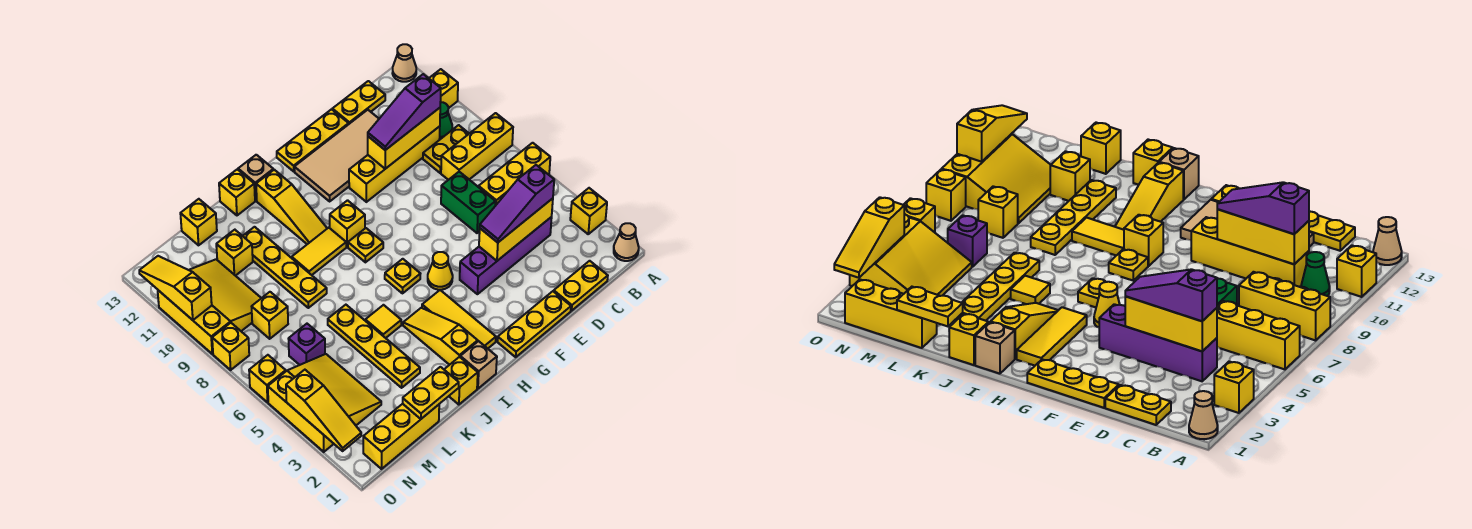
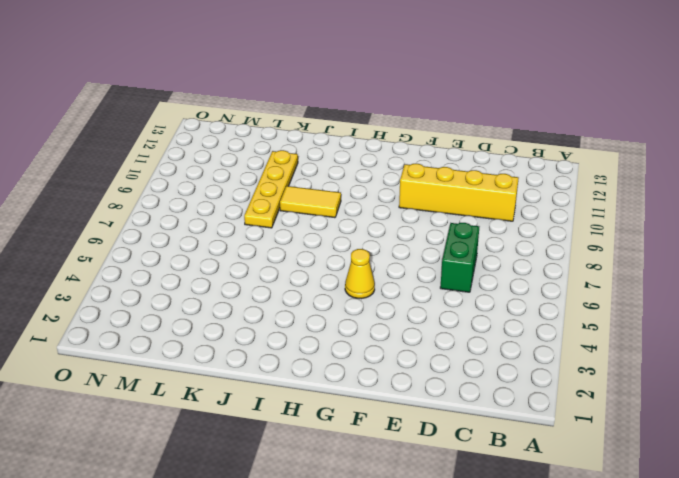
none -> tan cone A1 level 1
none -> yellow brick A3 level 1
none -> yellow brick A6:C6 level 1
none -> yellow brick A8:C8 level 1

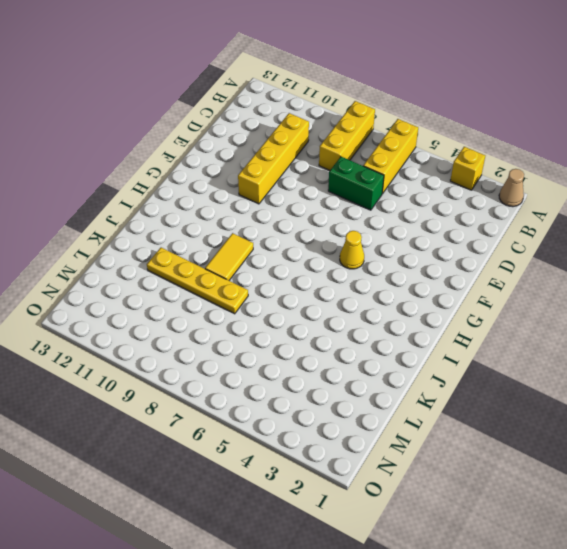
none -> yellow brick A11 level 1
none -> tan cone A13 level 1
none -> yellow plate B9:C9 level 1
none -> green cone B10 level 1

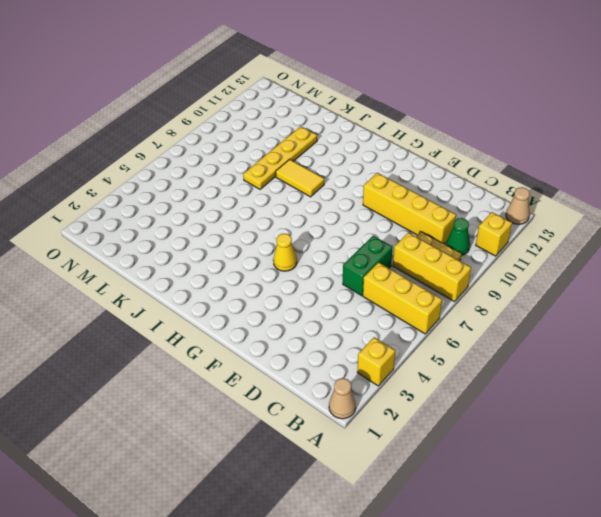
none -> yellow plate C1:D1 level 1
none -> purple brick C4:F4 level 1
none -> yellow plate C13:D13 level 1
none -> tan tile D11:G12 level 1

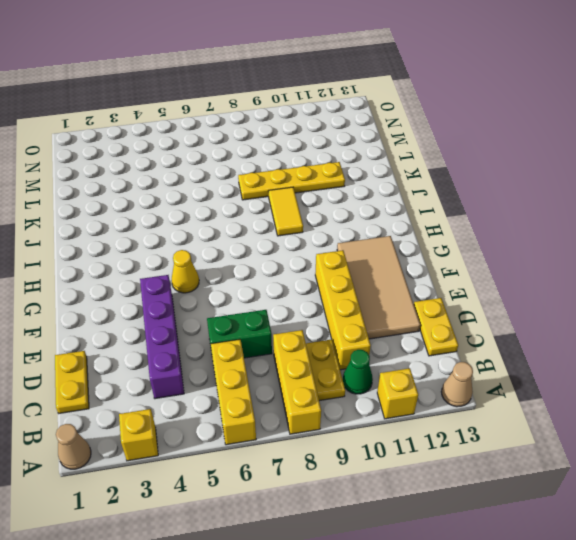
none -> yellow plate E1:G1 level 1
none -> yellow plate E13:G13 level 1
none -> yellow tile H2:H4 level 1
none -> yellow plate H6 level 1

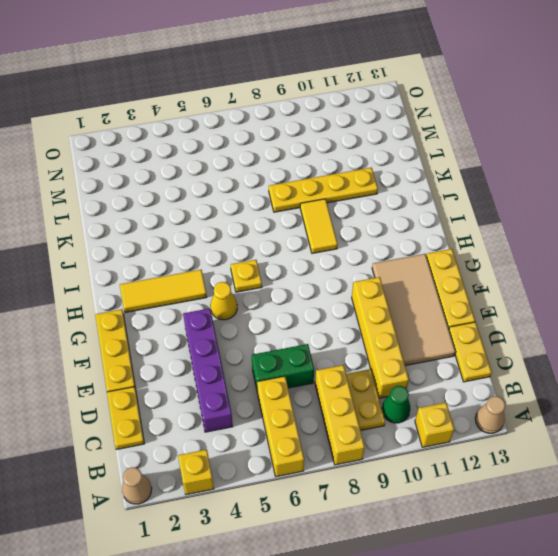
none -> yellow plate H8 level 1
none -> yellow brick H9 level 1
none -> tan brick I1 level 1
none -> yellow slope I2:I4 level 1 top 2

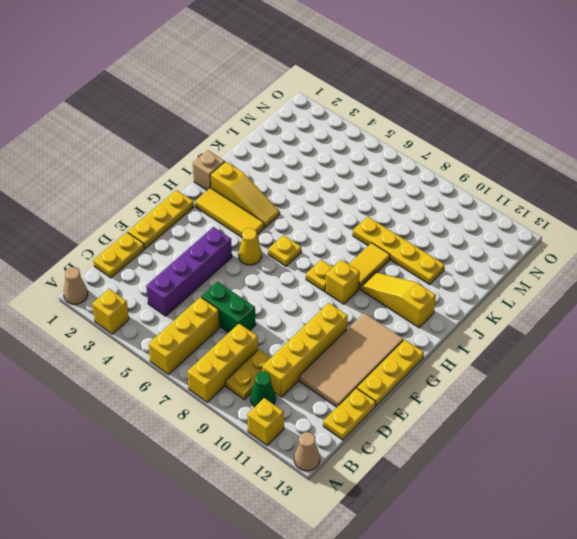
none -> tan brick I13 level 1
none -> yellow brick J1 level 1
none -> yellow tile J5 level 1
none -> yellow brick J13 level 1

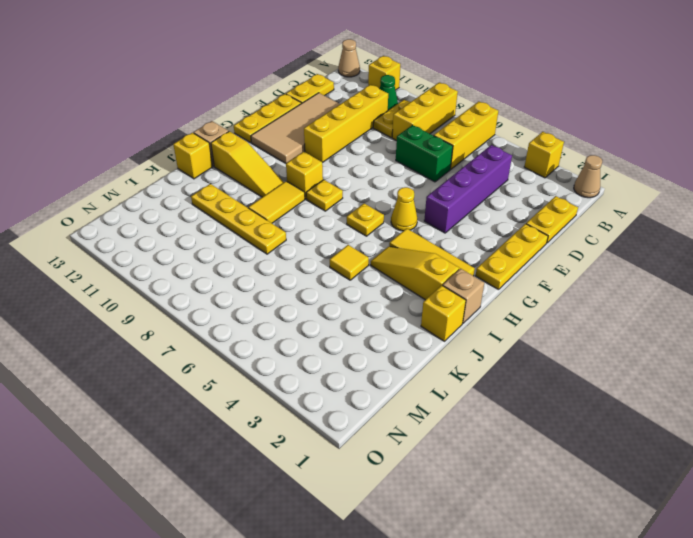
none -> yellow plate K3:K6 level 1
none -> yellow brick L1:N1 level 1
none -> yellow brick L11 level 1
none -> yellow brick L13 level 1

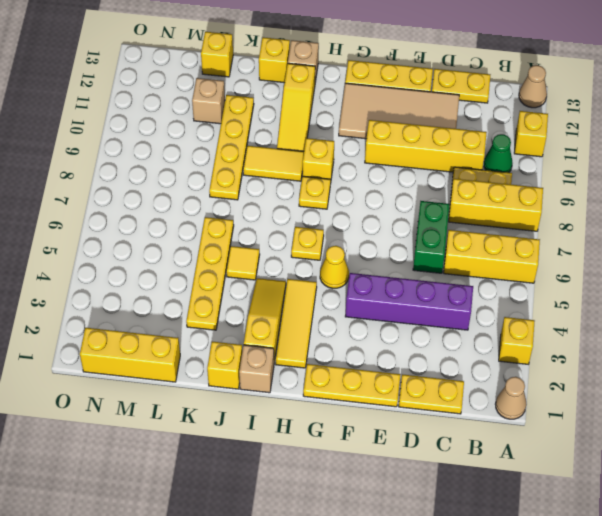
tan brick L11 level 1 -> yellow brick L11 level 1
none -> yellow slope M3:O5 level 1 top O
none -> purple brick M6 level 1
none -> yellow brick M8 level 1
none -> yellow slope M9:O11 level 1 top O

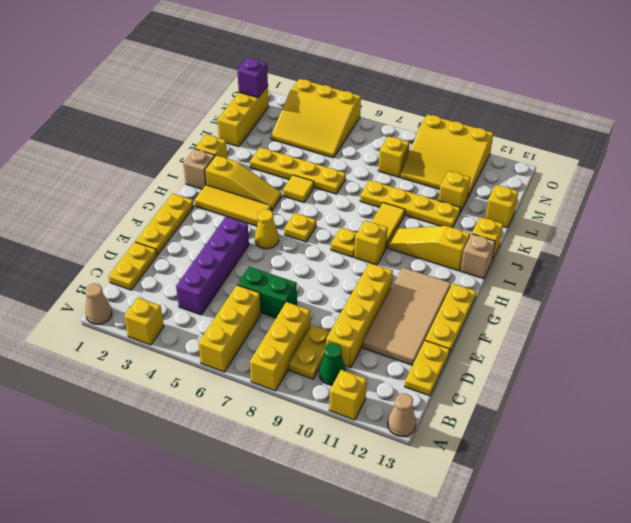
purple brick N1 level 2 -> purple brick M6 level 1
none -> yellow brick O6 level 1
none -> yellow brick O8 level 1
none -> yellow brick C4:E4 level 2
none -> yellow brick C10:E10 level 2

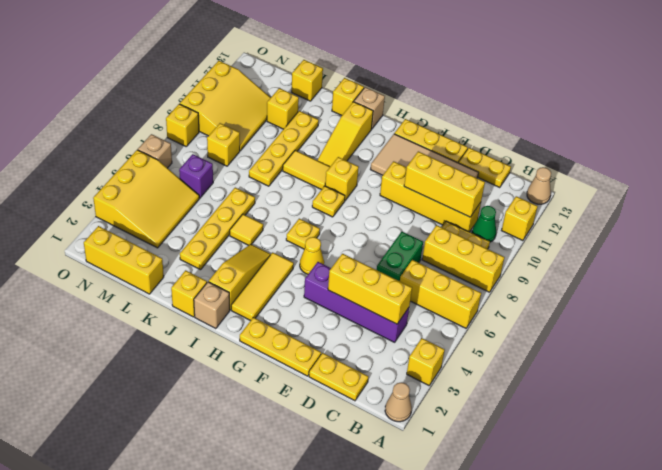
tan brick O6 level 1 -> yellow brick O6 level 1
none -> yellow plate K1:L1 level 2
none -> yellow slope O2:O4 level 2 top 4
none -> yellow slope O10:O12 level 2 top 10
none -> purple slope C4:E4 level 3 top C

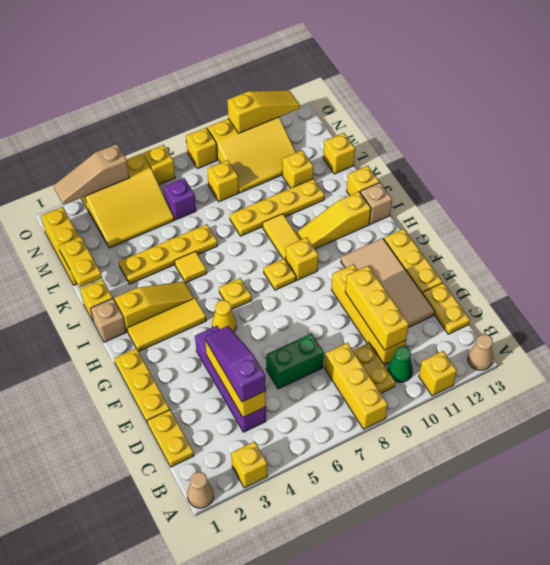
tan slope O2:O4 level 2 top 4 -> yellow slope O2:O4 level 2 top 4
none -> yellow brick A6:C6 level 1
none -> purple slope C10:E10 level 3 top C

